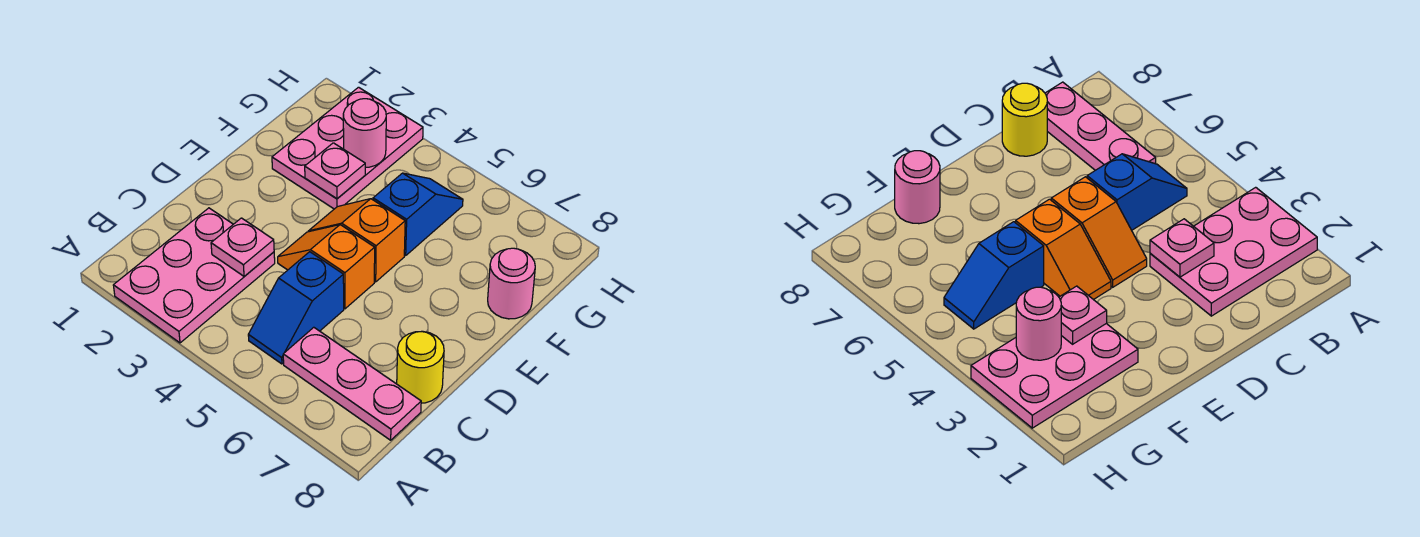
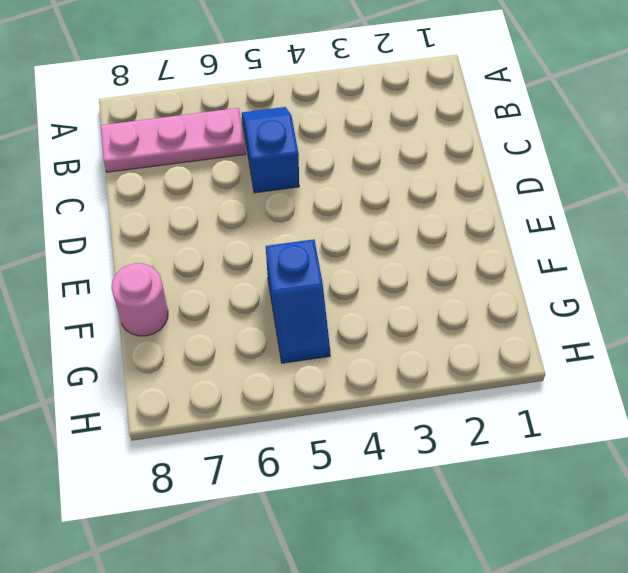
none -> pink plate A2:C3 level 1
none -> yellow round brick C8 level 1
none -> orange slope D4:D5 level 1 top 5

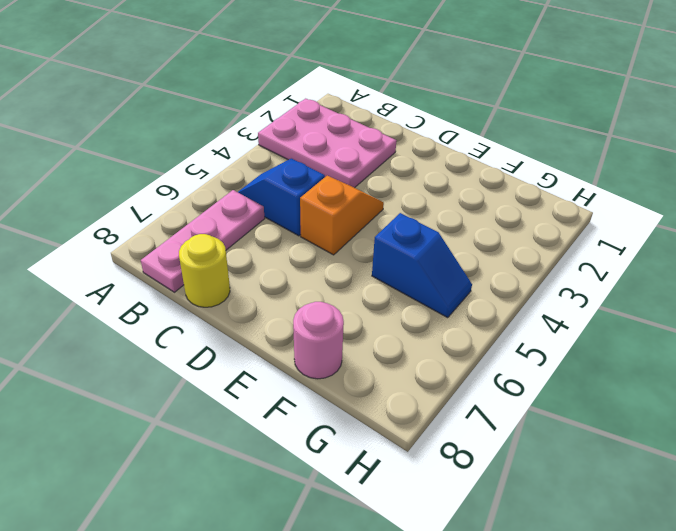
none -> orange slope E4:E5 level 1 top 5
none -> pink plate F2:H3 level 1
none -> pink plate C3 level 2

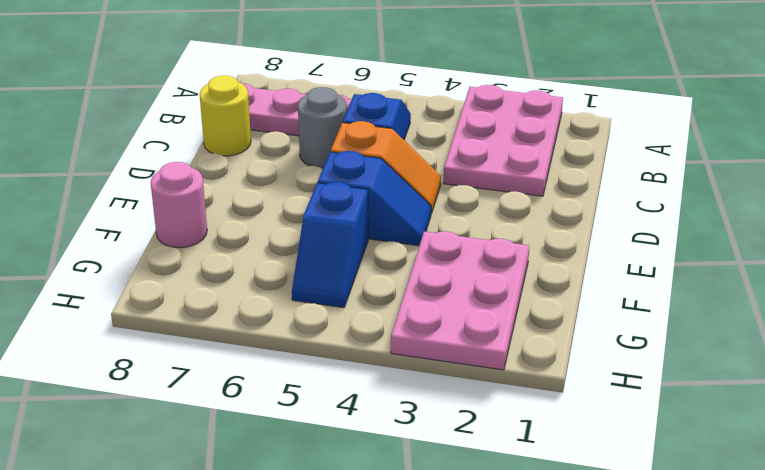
grey round brick C6 level 1 -> none
blue slope E4:E5 level 1 top 5 -> orange slope E4:E5 level 1 top 5
none -> pink plate C3 level 2
none -> pink plate F3 level 2
none -> pink round brick G3 level 2

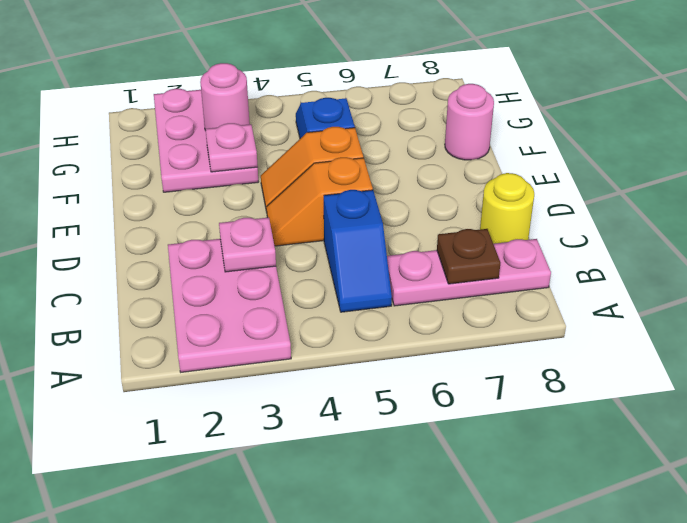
brown plate B7 level 2 -> none

